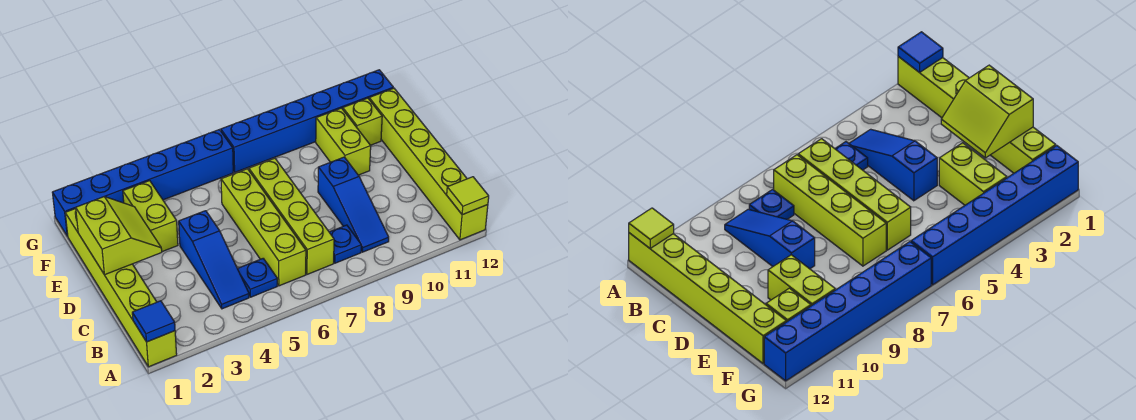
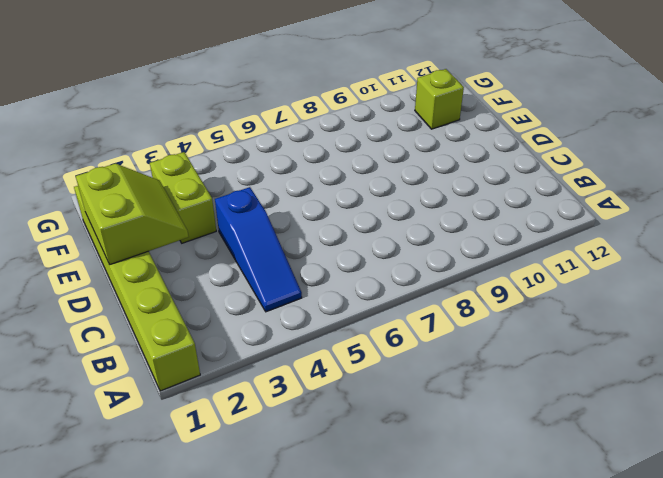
none -> lime brick A12:F12 level 1
none -> blue plate B5 level 1
none -> lime brick B6:E6 level 1

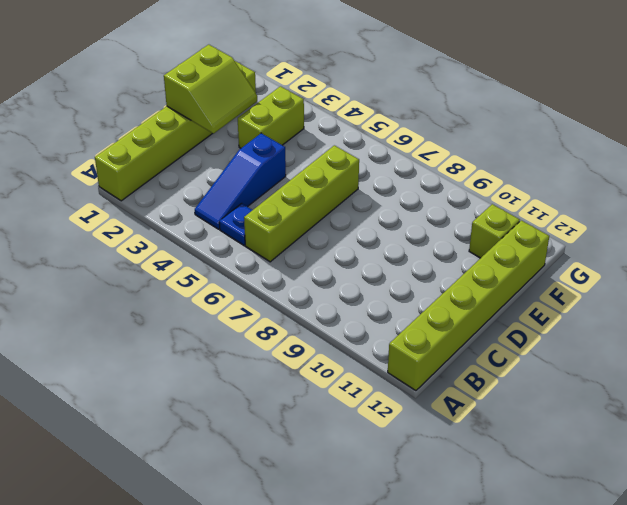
none -> lime brick B7:E7 level 1
none -> blue plate B8 level 1
none -> blue slope B9:D9 level 1 top D

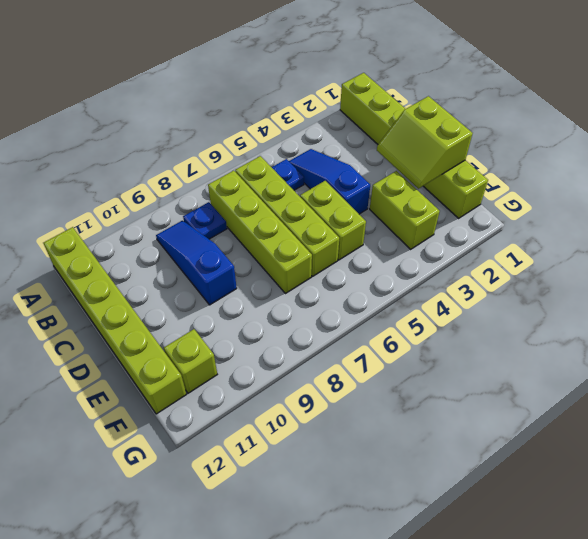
lime brick D5:E5 level 1 -> lime brick E10:F10 level 1
none -> blue brick G1:G6 level 1
none -> blue brick G7:G12 level 1
none -> blue tile A1 level 2

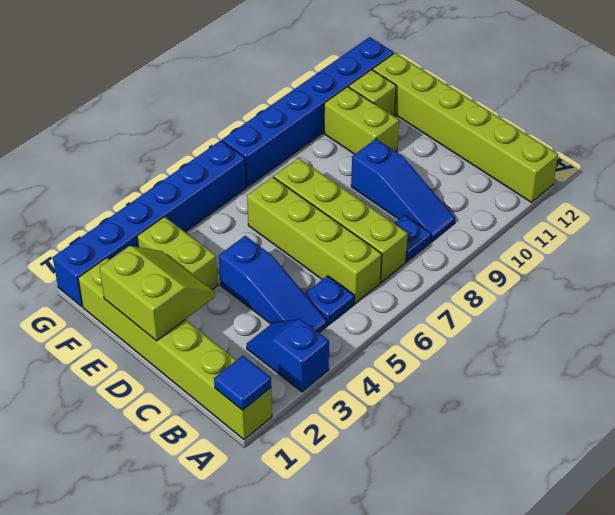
blue slope A3:B3 level 1 top A -> none
none -> lime tile A12 level 2

